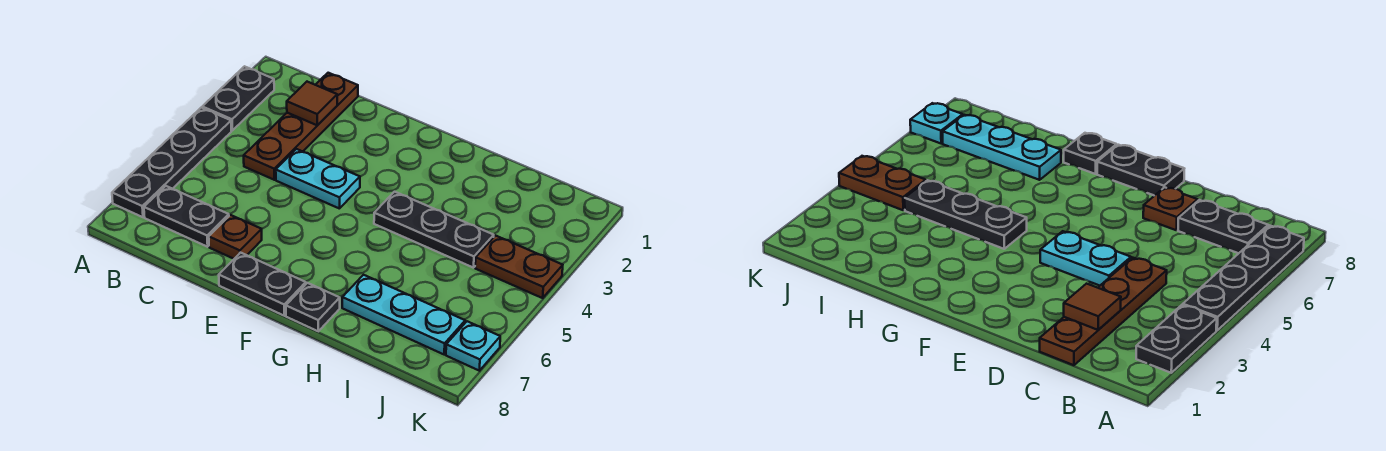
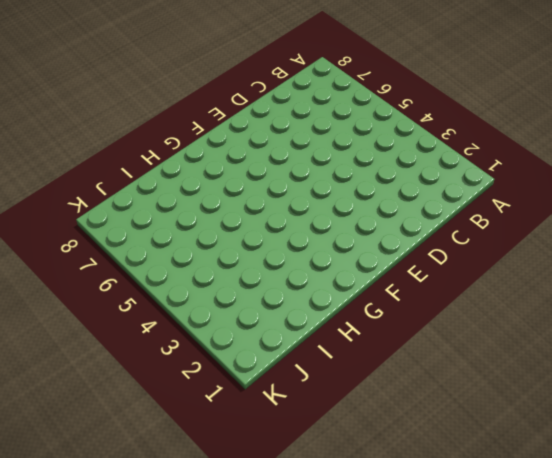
none -> black plate A2:A3 level 1
none -> black plate A4:A7 level 1
none -> black plate B7:C7 level 1

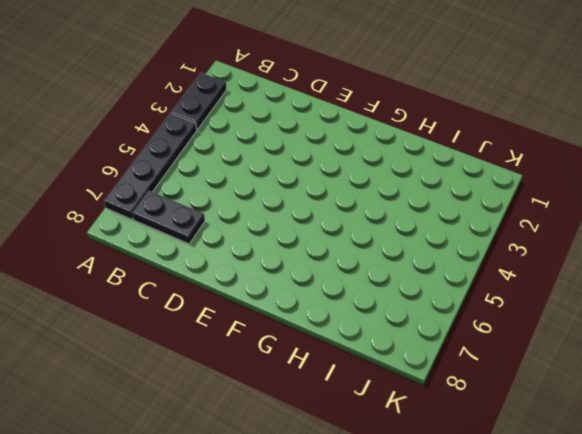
none -> brown plate C1:C4 level 1
none -> cyan plate D4:E4 level 1
none -> brown plate D7 level 1

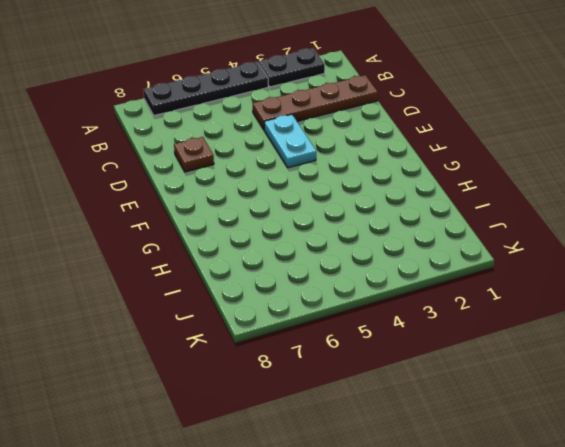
none -> black plate B7:C7 level 1
none -> black plate E8:F8 level 1
none -> black plate G4:I4 level 1

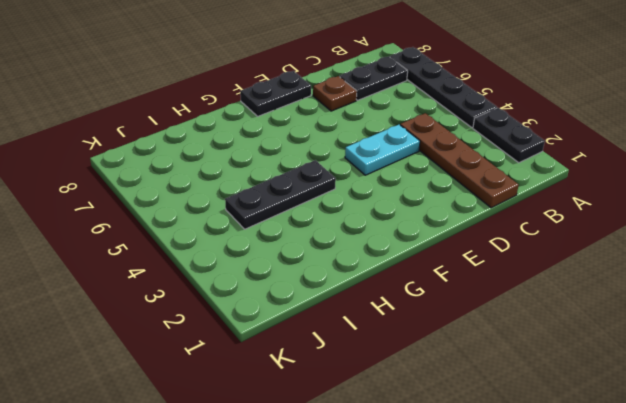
none -> black plate G8 level 1
none -> cyan plate H7:J7 level 1
none -> brown plate J4:K4 level 1

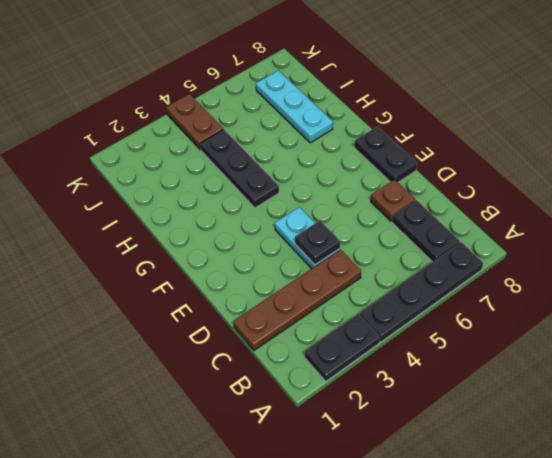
black plate D4 level 2 -> black plate G8 level 1
none -> cyan plate K7 level 1
none -> brown tile C2 level 2

